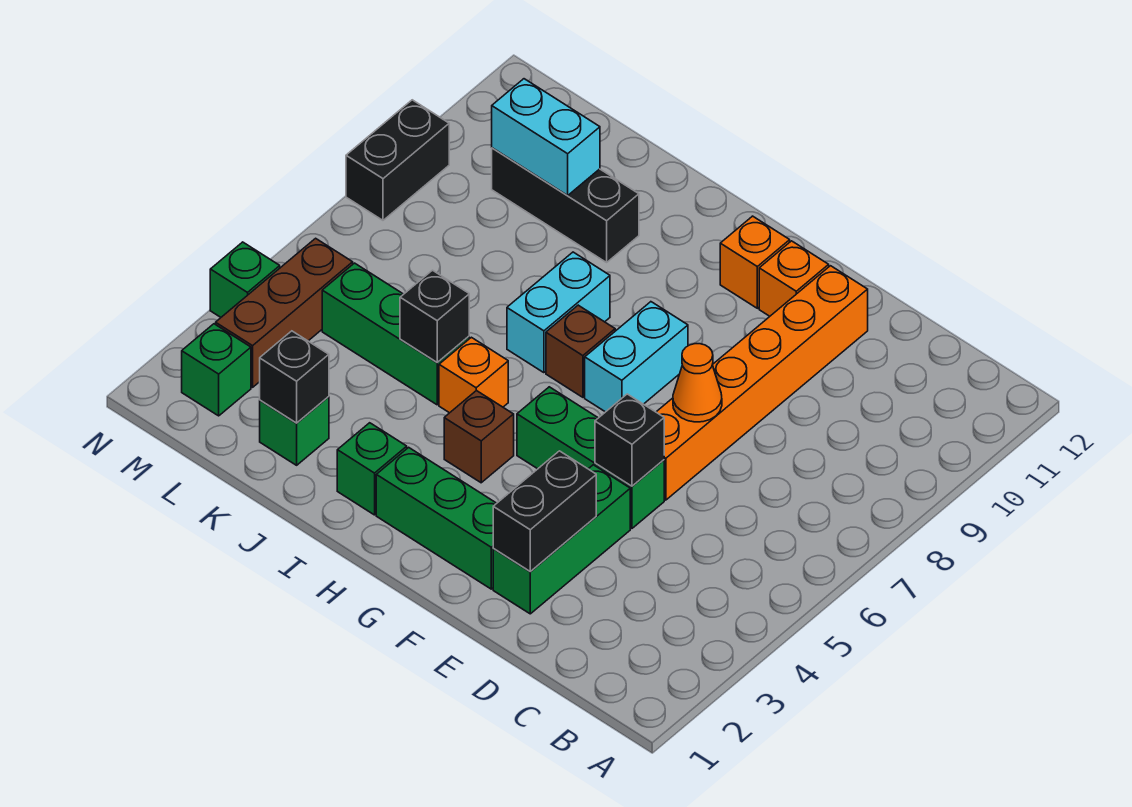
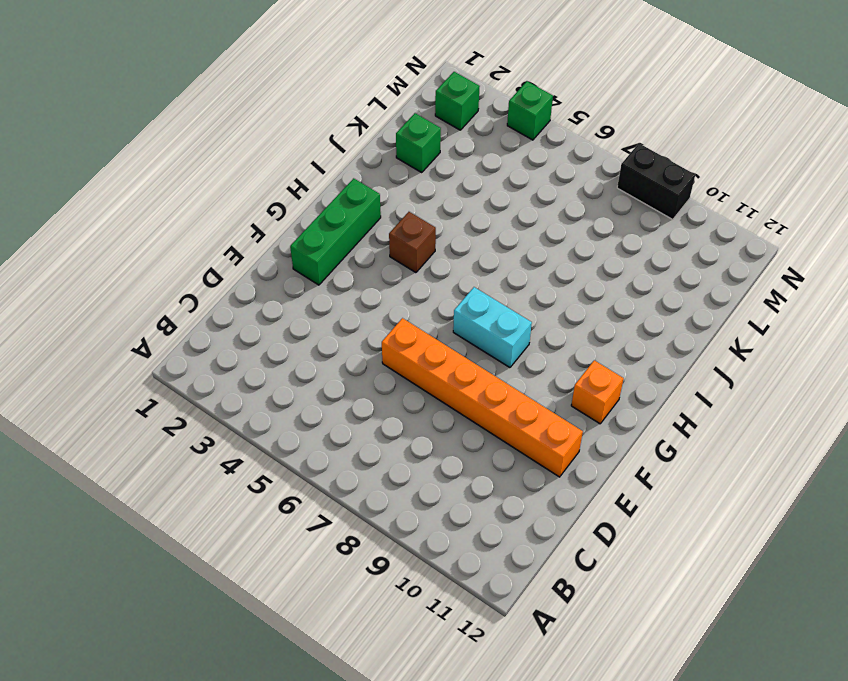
none -> green brick E2:E4 level 1
none -> green brick E5:G5 level 1
none -> orange brick F11 level 1

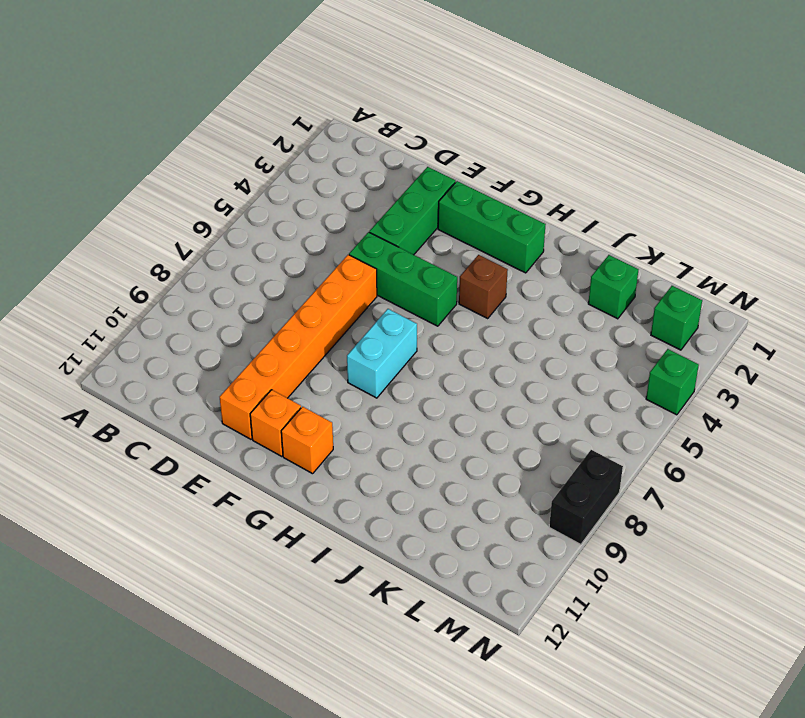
none -> brown brick H7 level 1
none -> green brick I2 level 1
none -> orange brick I5 level 1

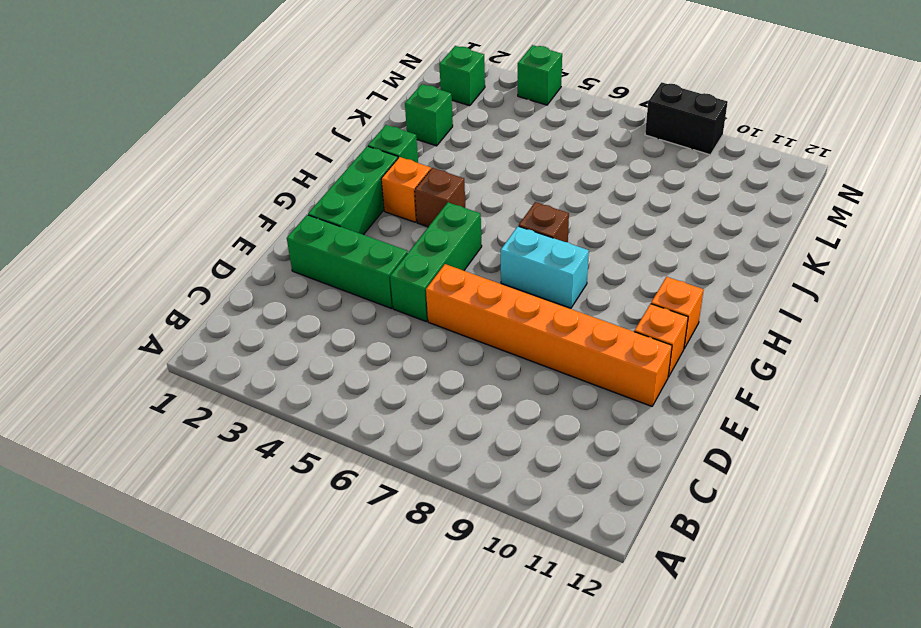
orange brick H3 level 1 -> orange brick I5 level 1
none -> cyan brick I7:I8 level 1
none -> green brick J5:L5 level 1
none -> black brick J10:L10 level 1

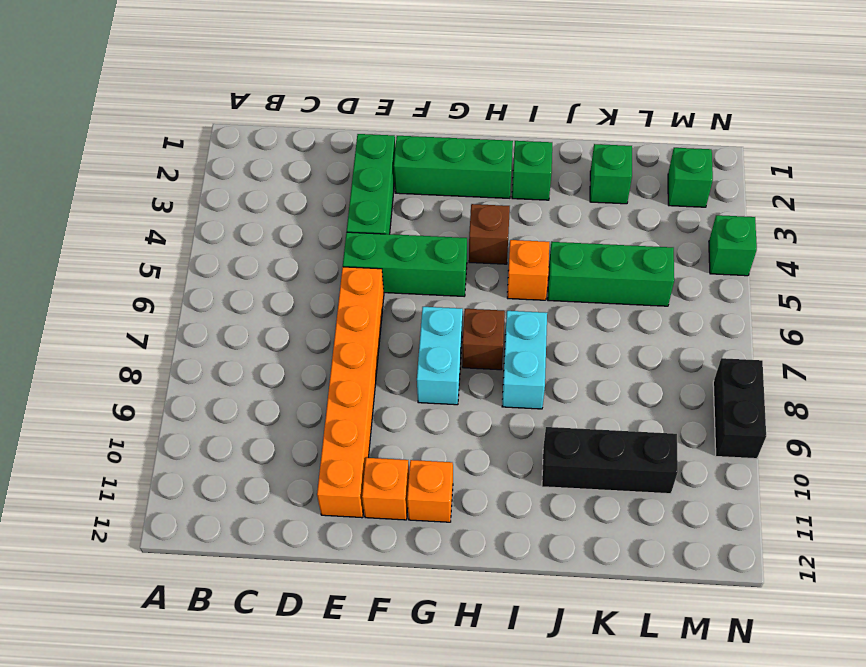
none -> brown brick M3:M5 level 1
none -> black brick E2:E3 level 2
none -> black brick E5 level 2

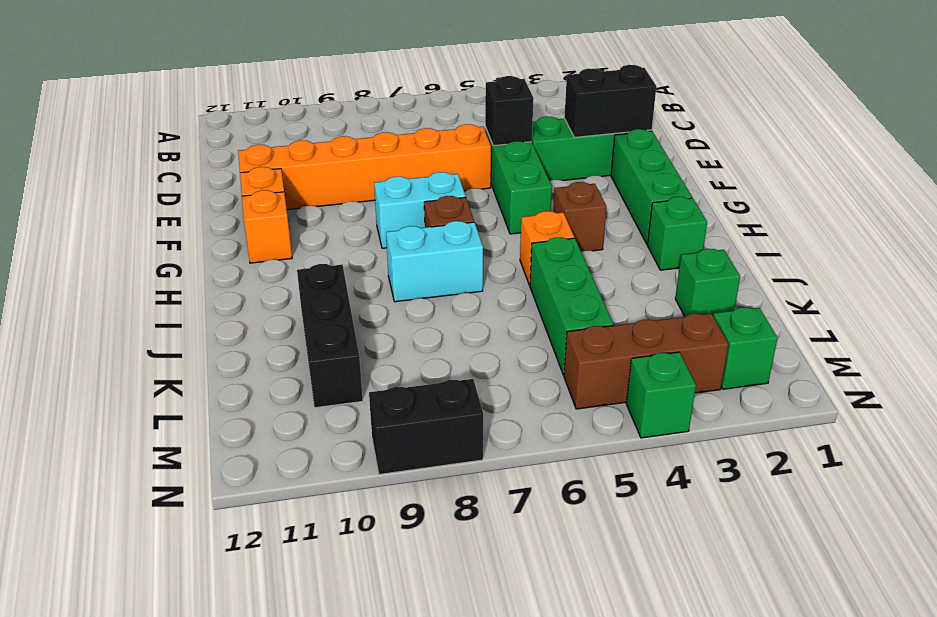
none -> orange cone E7 level 2
none -> black brick J5 level 2
none -> black brick K2 level 2

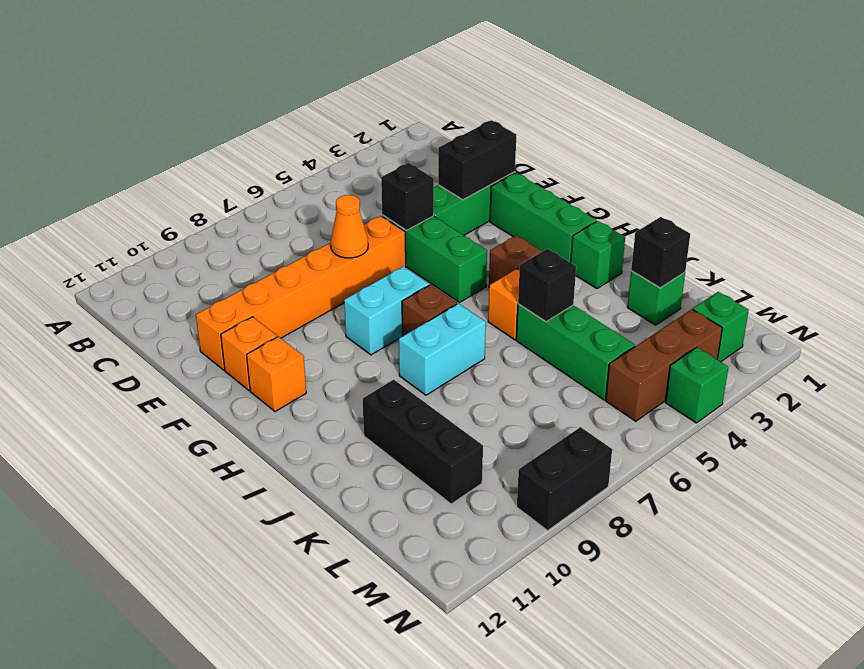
none -> cyan brick K10:L10 level 2

